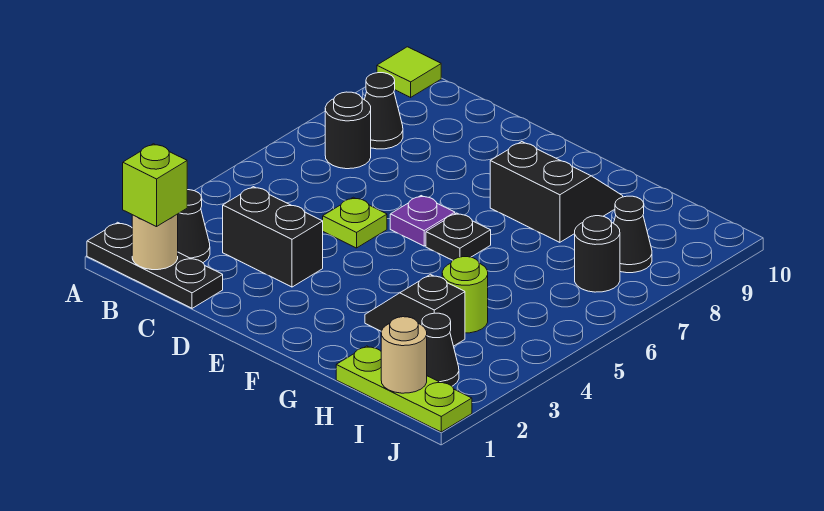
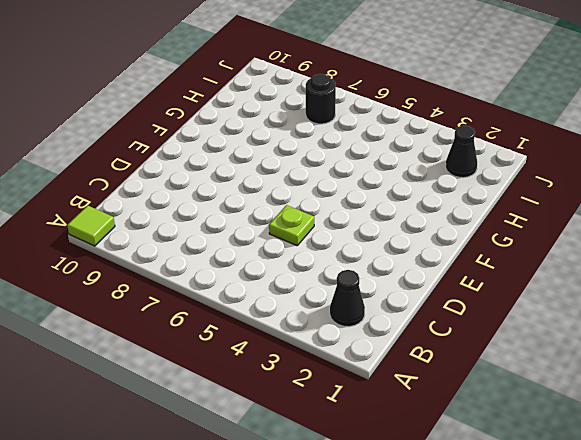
none -> black plate A1:C1 level 1
none -> black round brick B7 level 1
none -> black cone B8 level 1

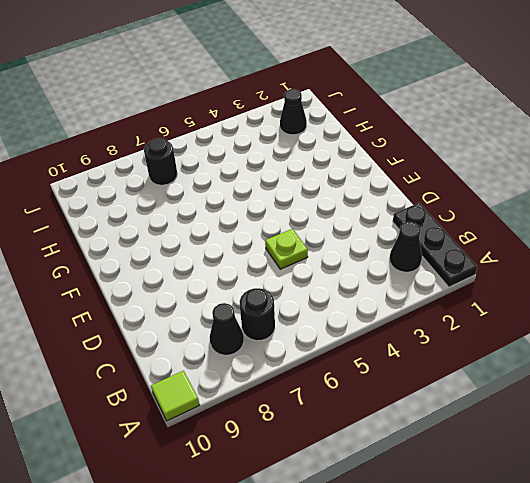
none -> black brick C3:D3 level 1
none -> purple plate E6 level 1
none -> black plate F6 level 1

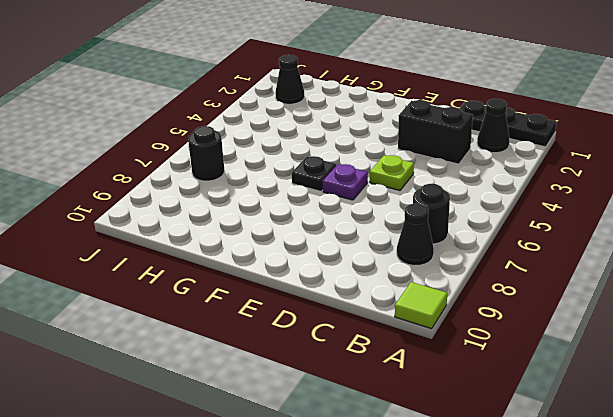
none -> black slope F8:G9 level 1 top 8
none -> black slope G3:H3 level 1 top H
none -> lime plate H1:J1 level 1

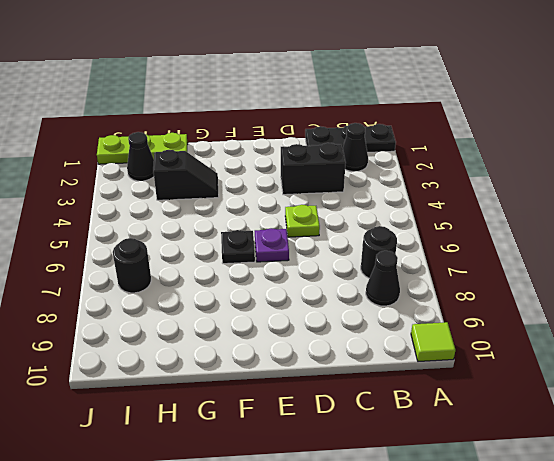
none -> black slope F8:G9 level 1 top 8
none -> lime round brick H4 level 1
none -> black cone I8 level 1

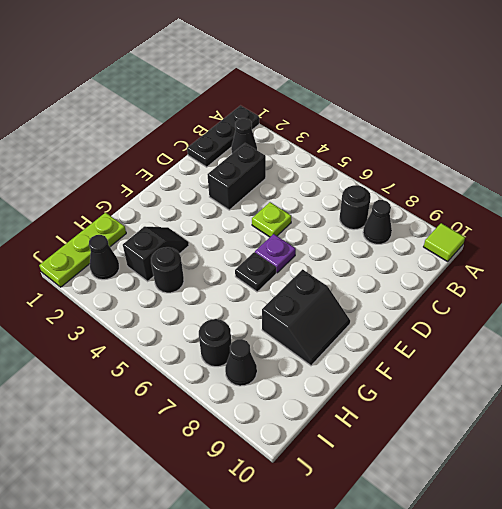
black round brick H4 level 1 -> lime round brick H4 level 1
none -> tan round brick B1 level 2
none -> tan round brick I1 level 2
none -> lime brick B1 level 3

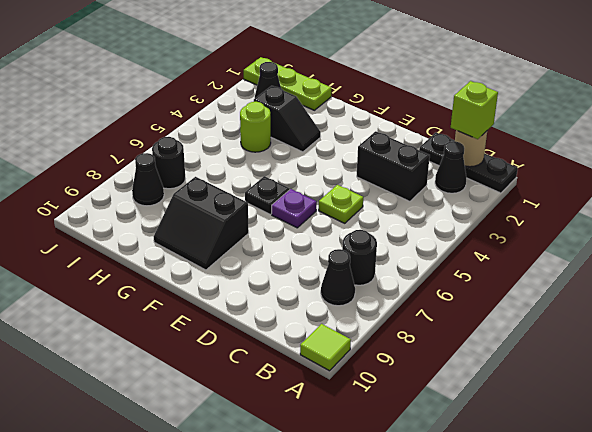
none -> tan round brick I1 level 2

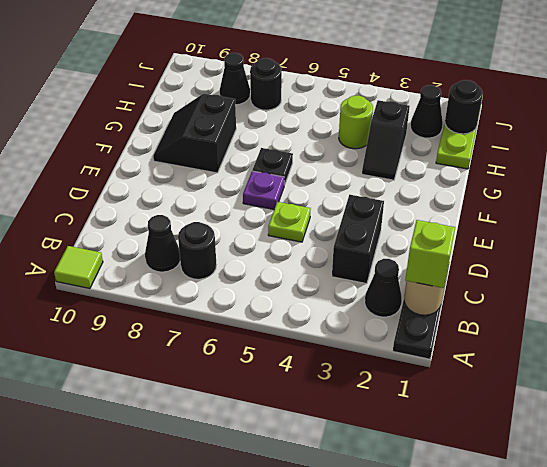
black round brick I1 level 2 -> tan round brick I1 level 2

